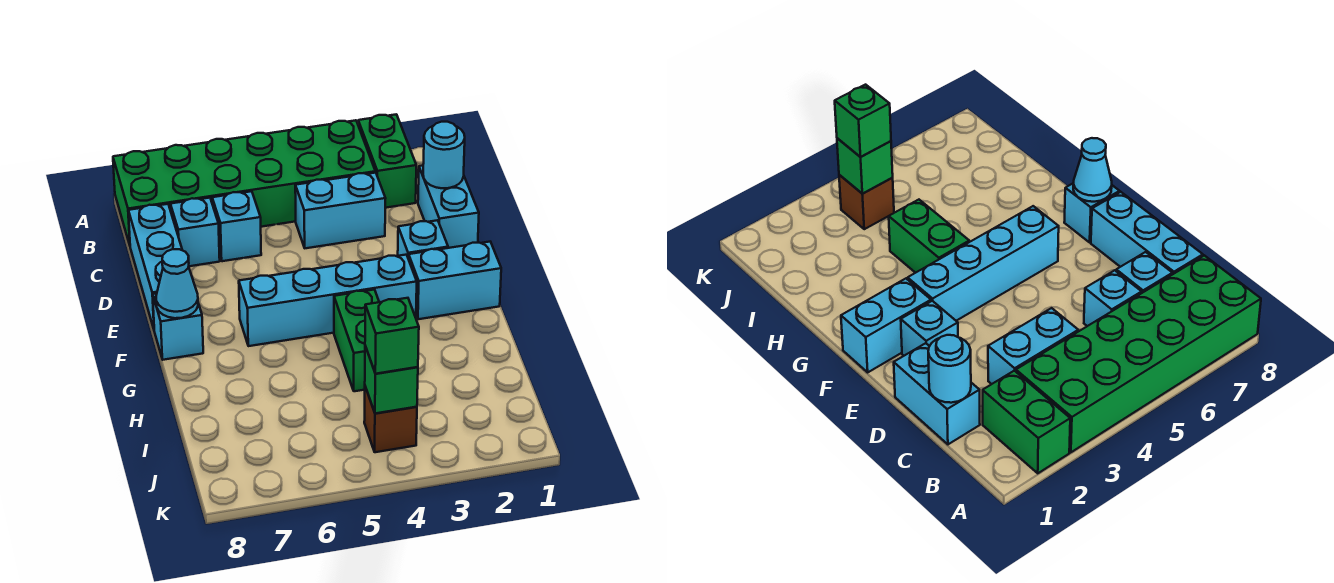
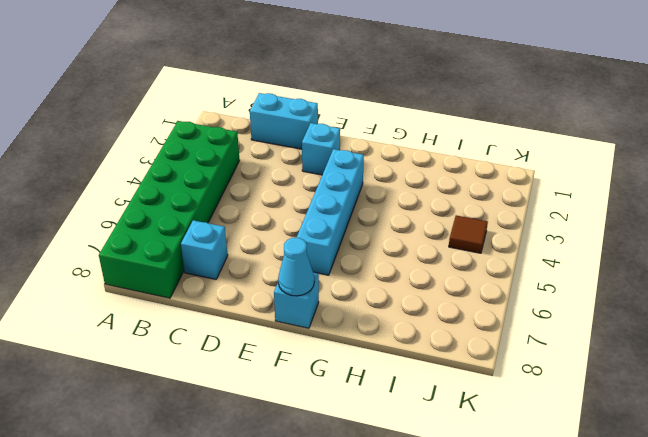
brown tile J4 level 1 -> brown brick J4 level 1
none -> green brick A2:B2 level 1
none -> cyan brick C3:C4 level 1
none -> cyan brick C6 level 1

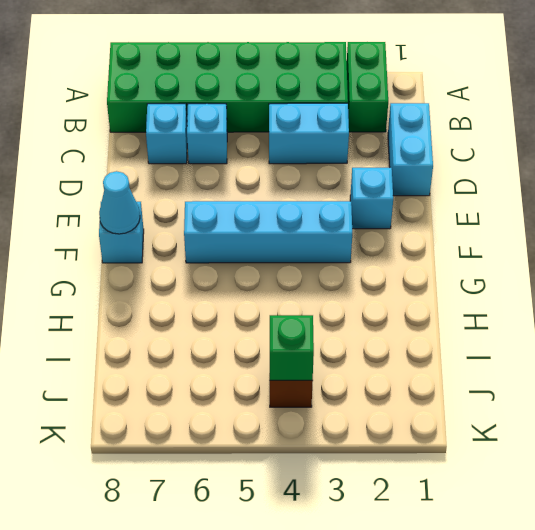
none -> cyan brick C8:E8 level 1
none -> cyan brick F1:F2 level 1
none -> green brick G4:H4 level 1

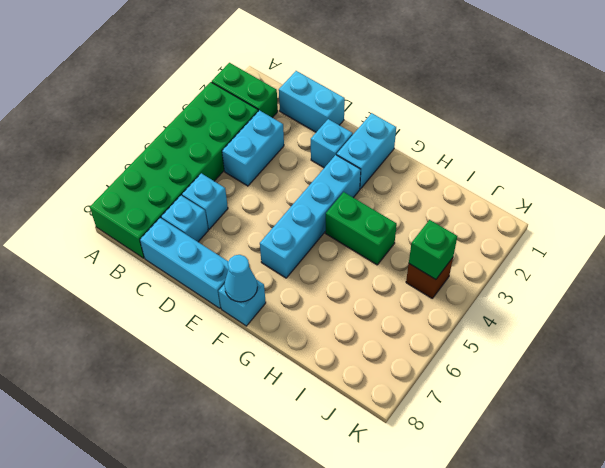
none -> cyan round brick C1 level 2
none -> green brick J4 level 3

